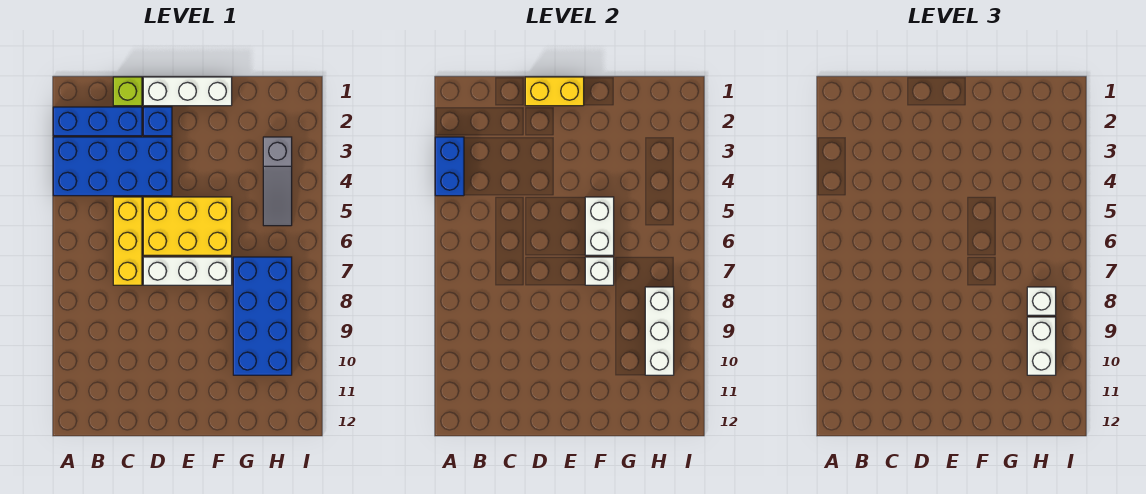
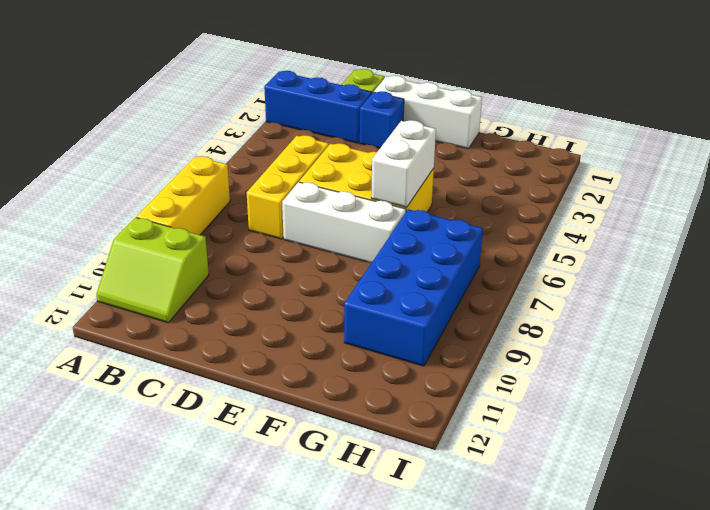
yellow brick A7:A9 level 1 -> none
lime slope A10:B11 level 1 top 10 -> none
none -> blue brick A3:D4 level 1
none -> grey slope H3:H5 level 1 top 3
none -> blue brick A3:A4 level 2

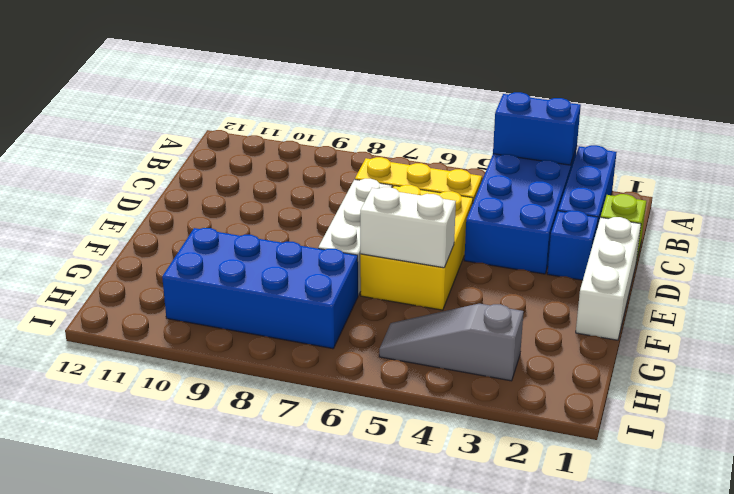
none -> yellow brick D1:E1 level 2
none -> white brick F7 level 2
none -> white brick H8:H10 level 2

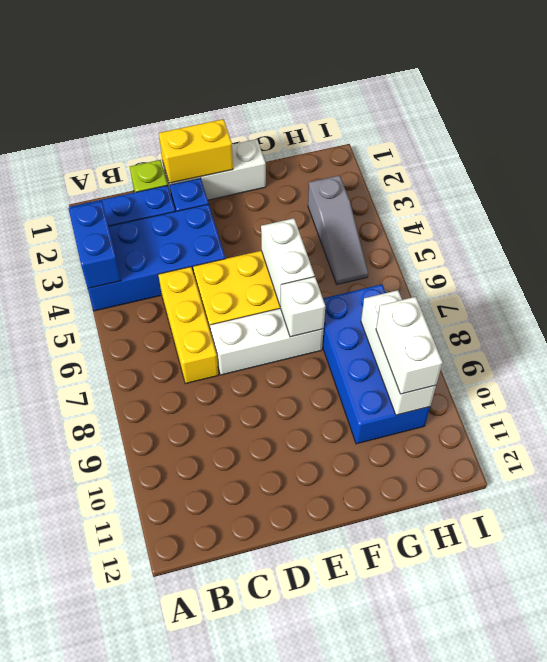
none -> white brick H8 level 3

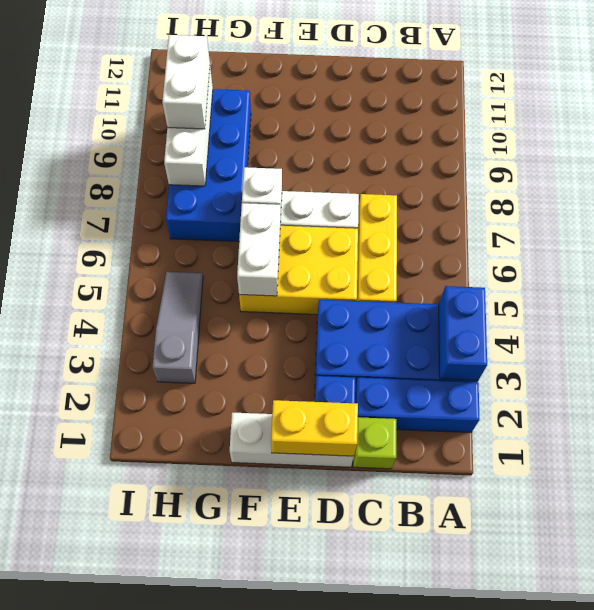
none -> white brick H8 level 3

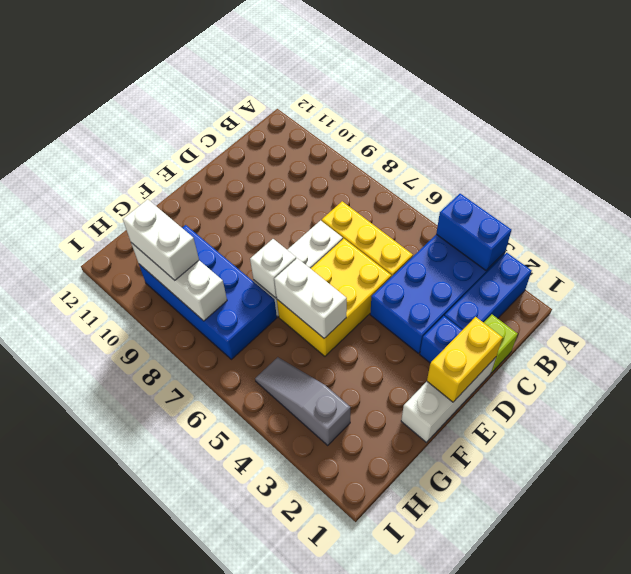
none -> white brick H8 level 3

